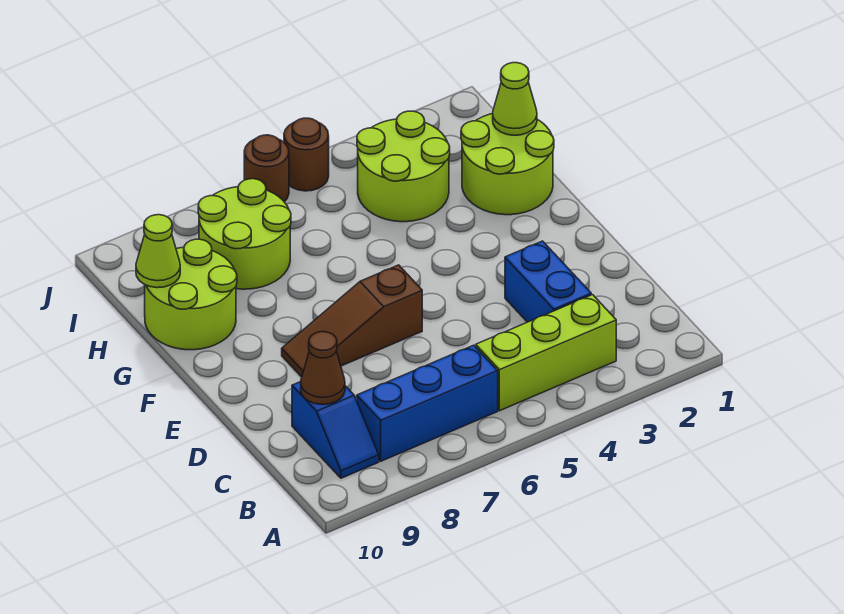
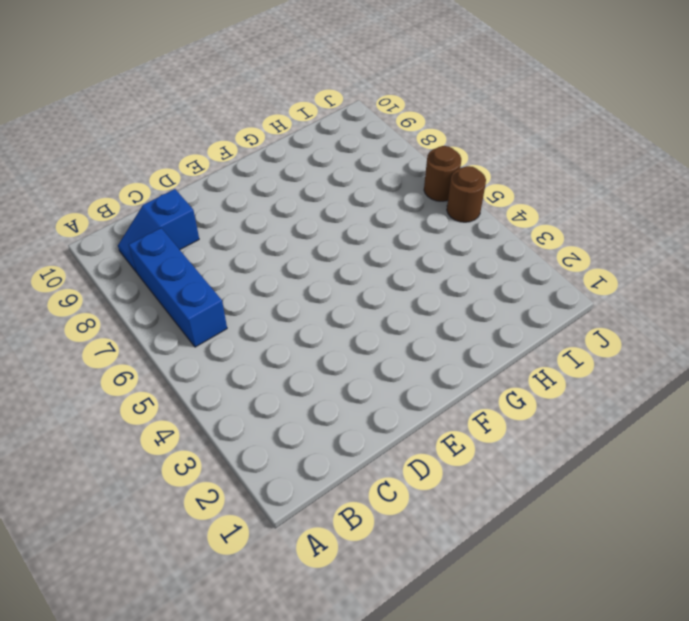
none -> lime brick B3:B5 level 1
none -> blue brick C3:D3 level 1
none -> brown slope E6:E8 level 1 top 6

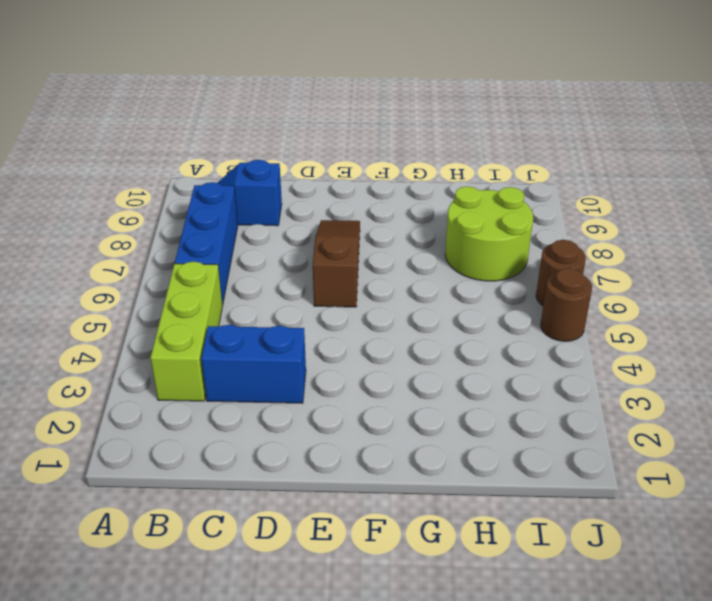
none -> lime round brick G1:H2 level 1
none -> lime round brick G9:H10 level 1
none -> lime round brick H3:I4 level 1

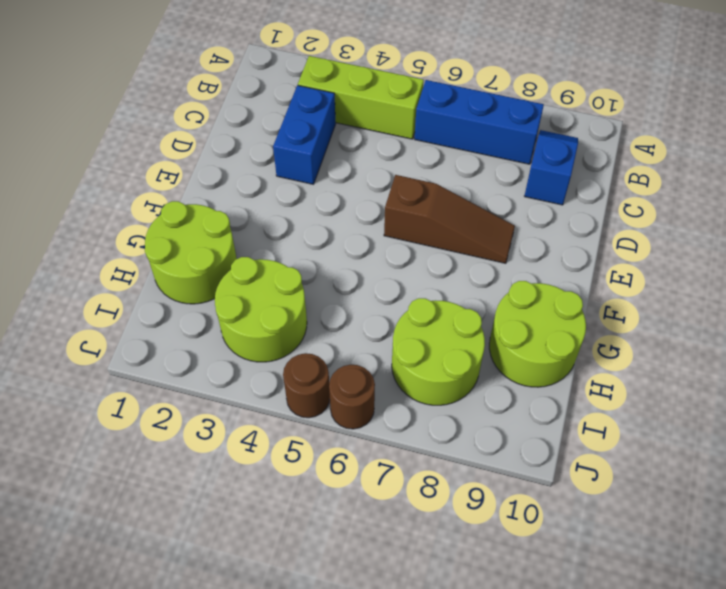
none -> brown cone C9 level 2
none -> lime cone H1 level 2
none -> lime cone H10 level 2

